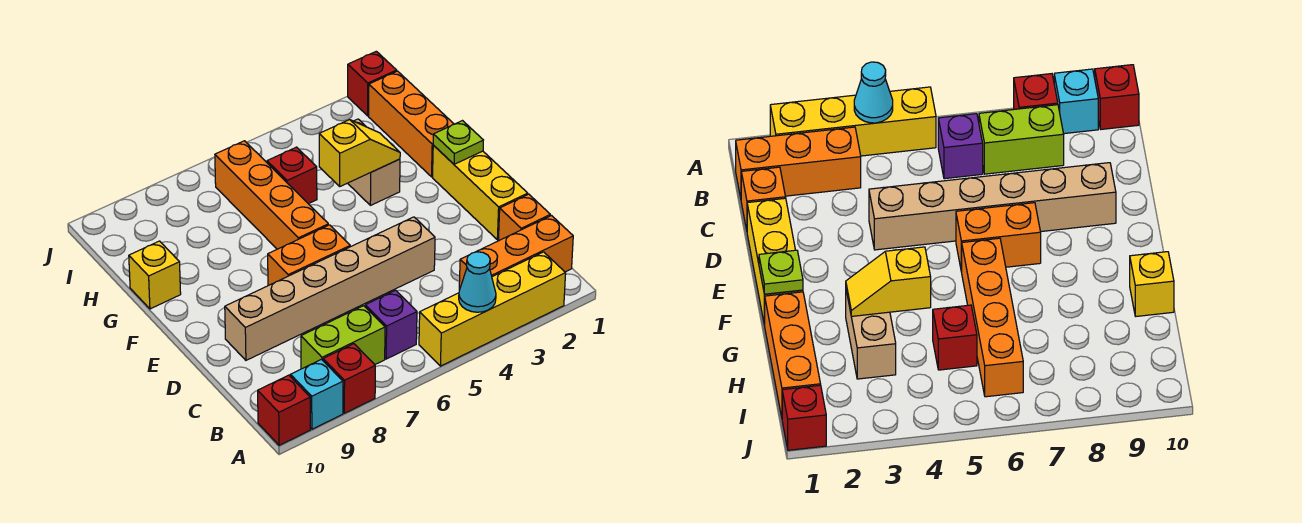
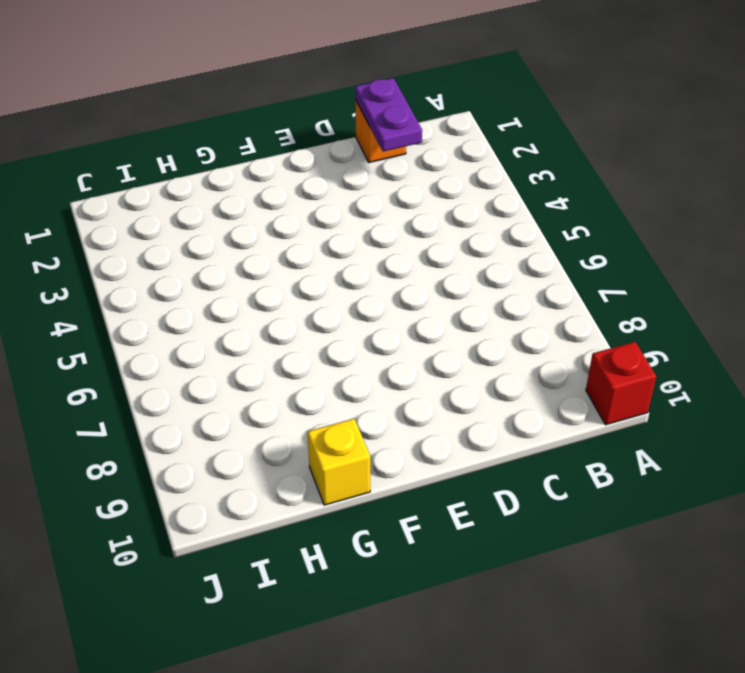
purple plate C1:C2 level 2 -> none
none -> yellow brick A2:A5 level 1
none -> red brick A8 level 1
none -> cyan brick A9 level 1

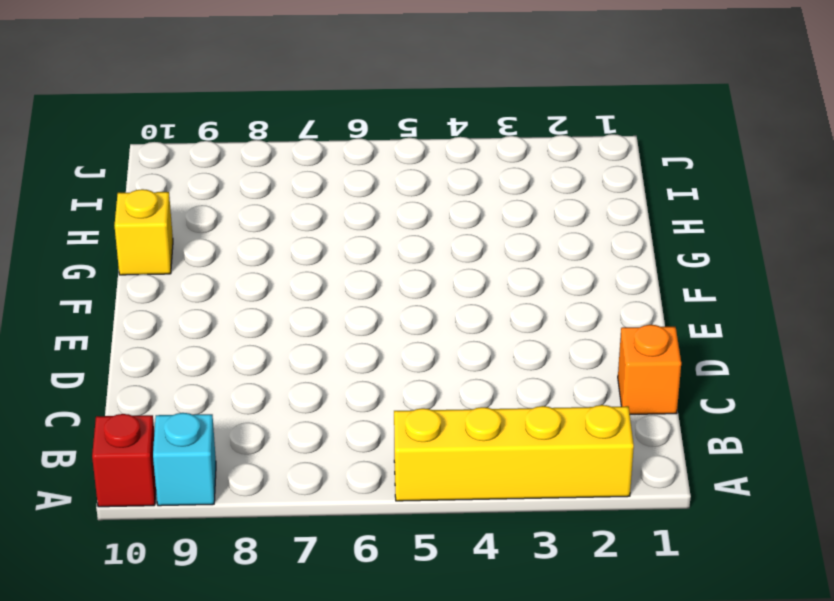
none -> red brick A8 level 1
none -> orange brick B1:B3 level 1
none -> purple brick B6 level 1

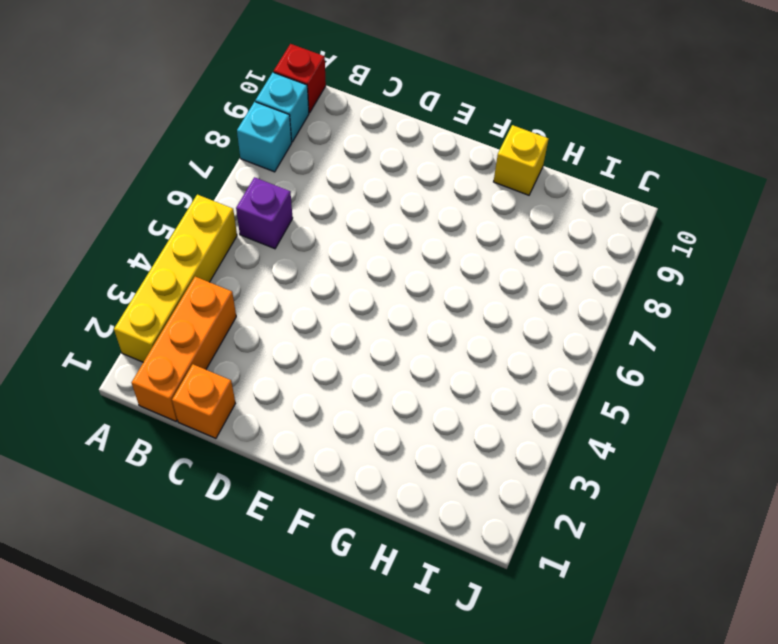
cyan brick A8 level 1 -> red brick A8 level 1
none -> lime brick B7:B8 level 1
none -> yellow brick D1:F1 level 1
none -> tan brick D4:D9 level 1

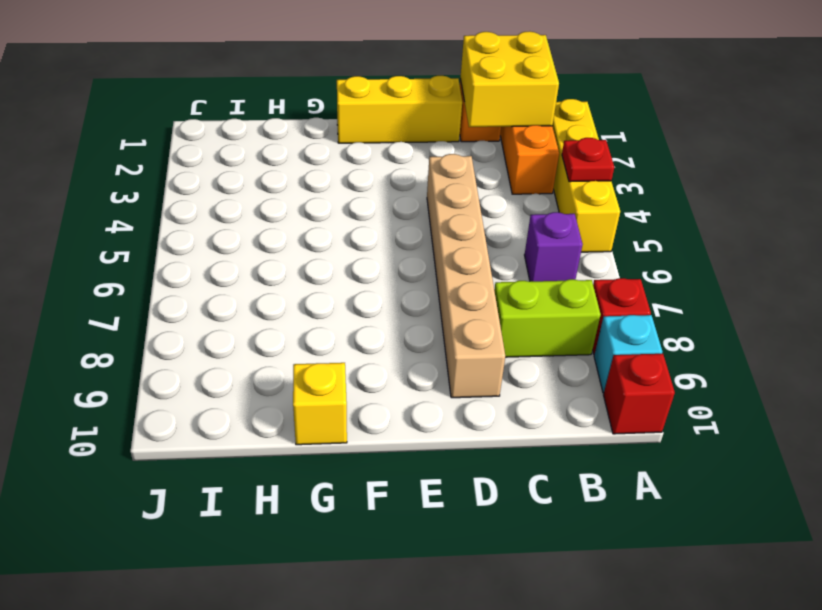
red plate A4 level 2 -> cyan cone A4 level 2
yellow brick B1:C2 level 2 -> none
lime brick B8:C8 level 1 -> lime brick B7:B8 level 1
none -> orange brick E6:E7 level 1
none -> orange brick F6:I6 level 1
none -> orange brick G1:I1 level 1

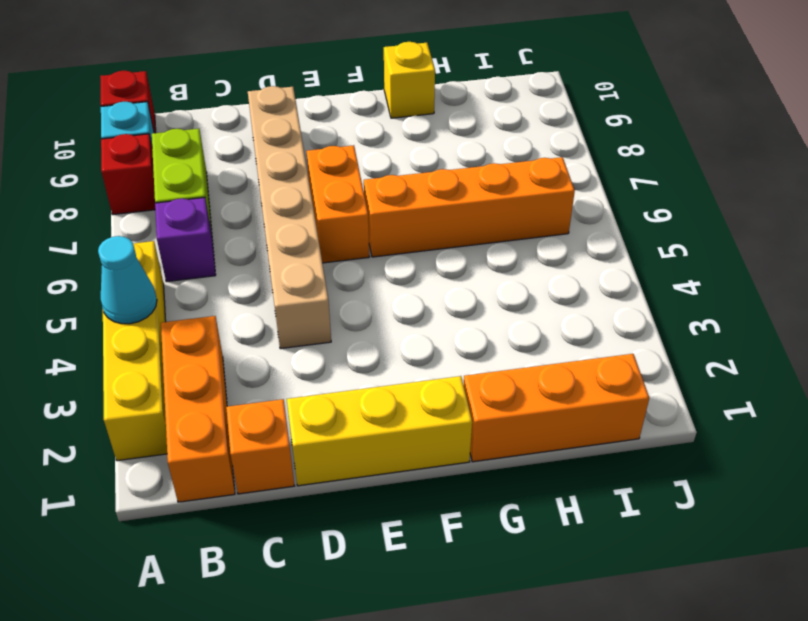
none -> tan brick G3:H3 level 1
none -> red brick H5 level 1
none -> red brick J1 level 1

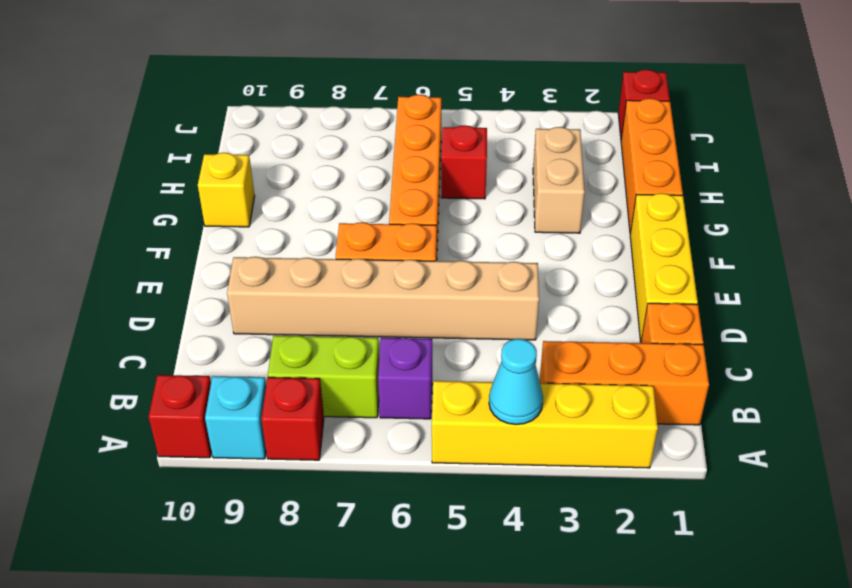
none -> lime plate F1 level 2
none -> yellow slope G3:G4 level 2 top 4

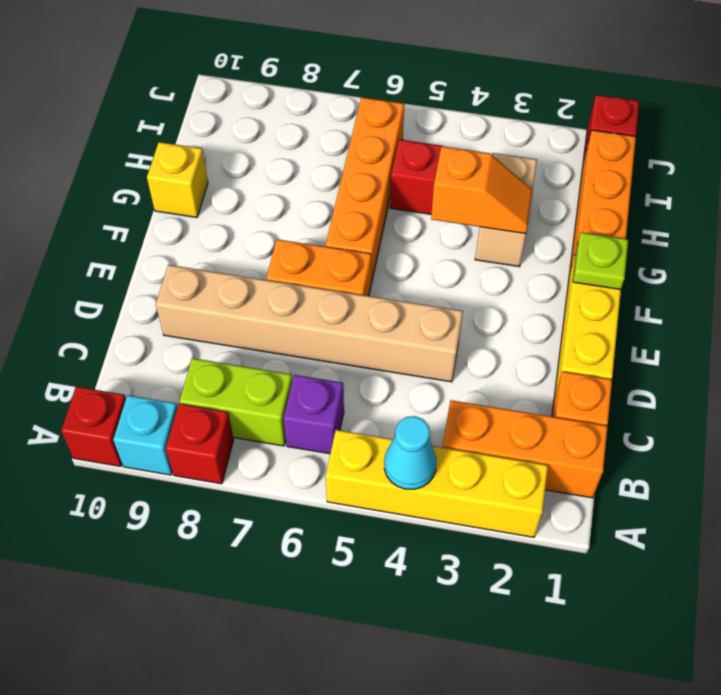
orange slope G3:G4 level 2 top 4 -> yellow slope G3:G4 level 2 top 4

